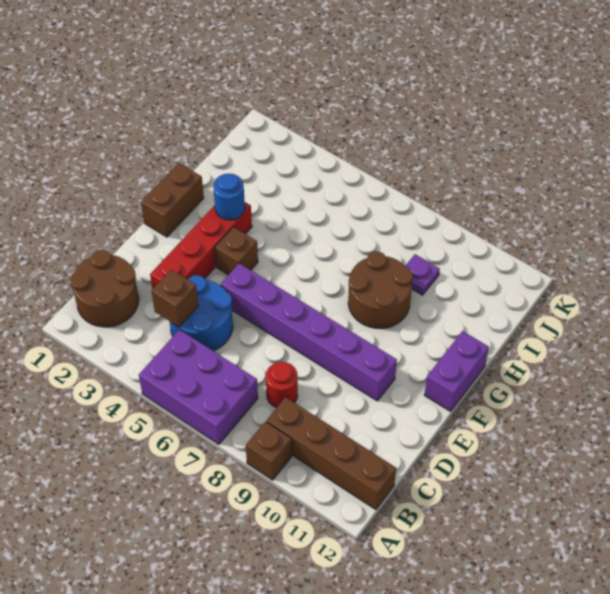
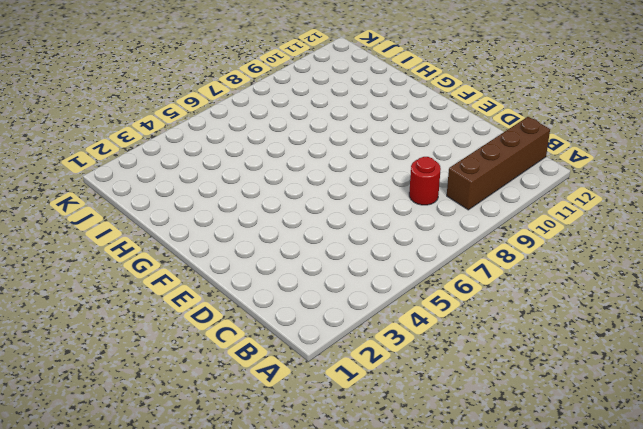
none -> purple brick A5:B7 level 1
none -> brown brick A9 level 1
none -> brown round brick B1:C2 level 1

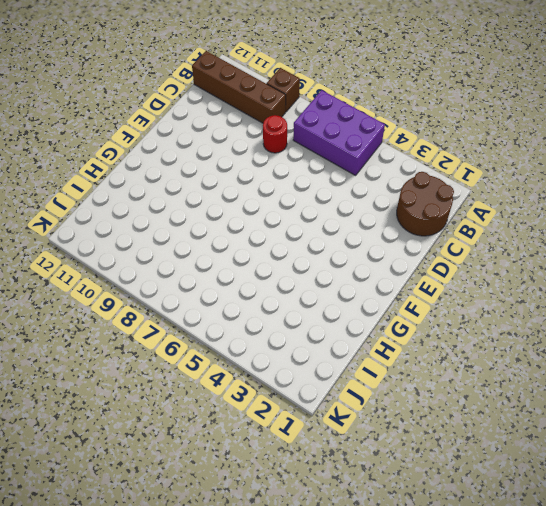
none -> blue round brick C4:D5 level 1
none -> red brick D3:G3 level 1
none -> purple brick E5:E10 level 1

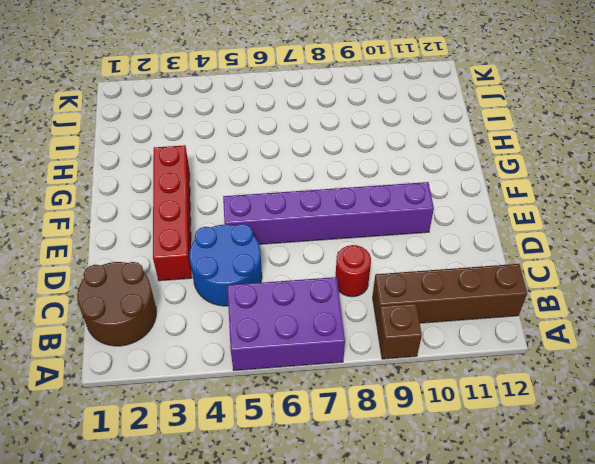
none -> brown brick F1:G1 level 1
none -> brown brick F4 level 1
none -> purple brick F12:G12 level 1

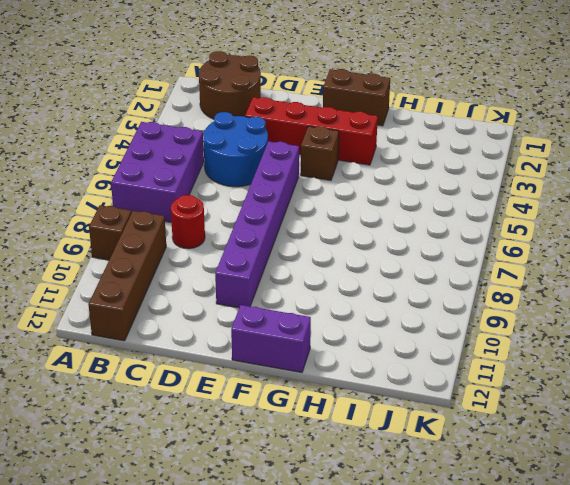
none -> brown round brick G8:H9 level 1
none -> purple plate I9 level 1
none -> brown brick C4 level 2

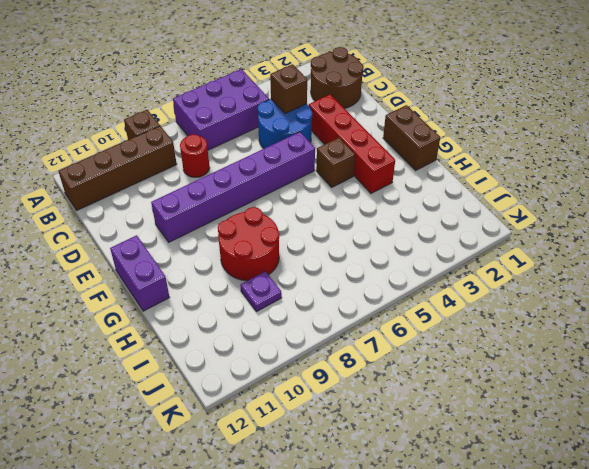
red round brick G8:H9 level 1 -> brown round brick G8:H9 level 1
none -> blue round brick G3 level 2

